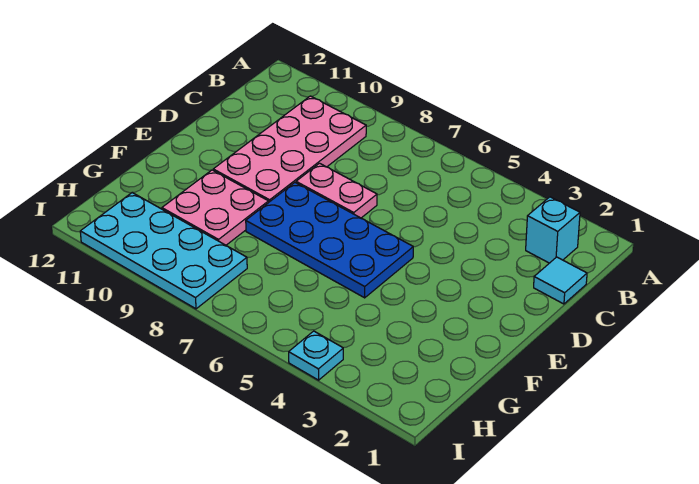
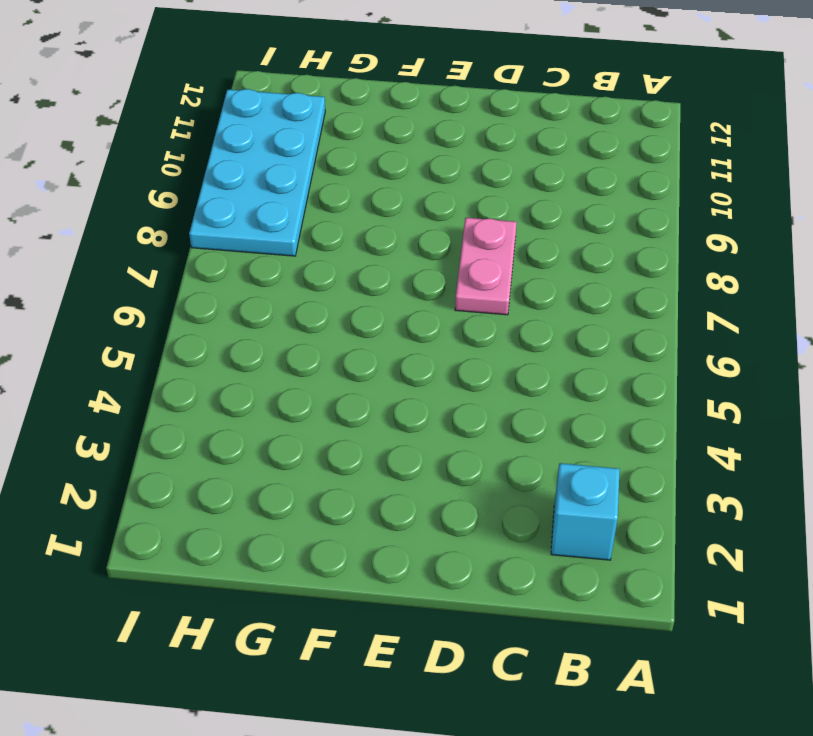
none -> pink plate B9:E10 level 1
none -> cyan tile C1 level 1

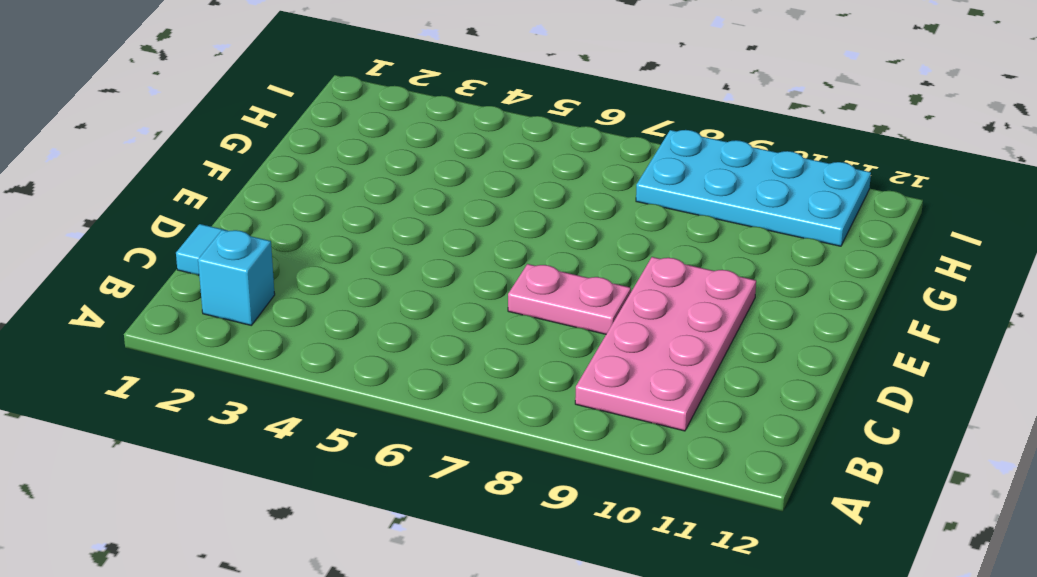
none -> blue plate E5:F8 level 1
none -> pink plate F9:G10 level 1

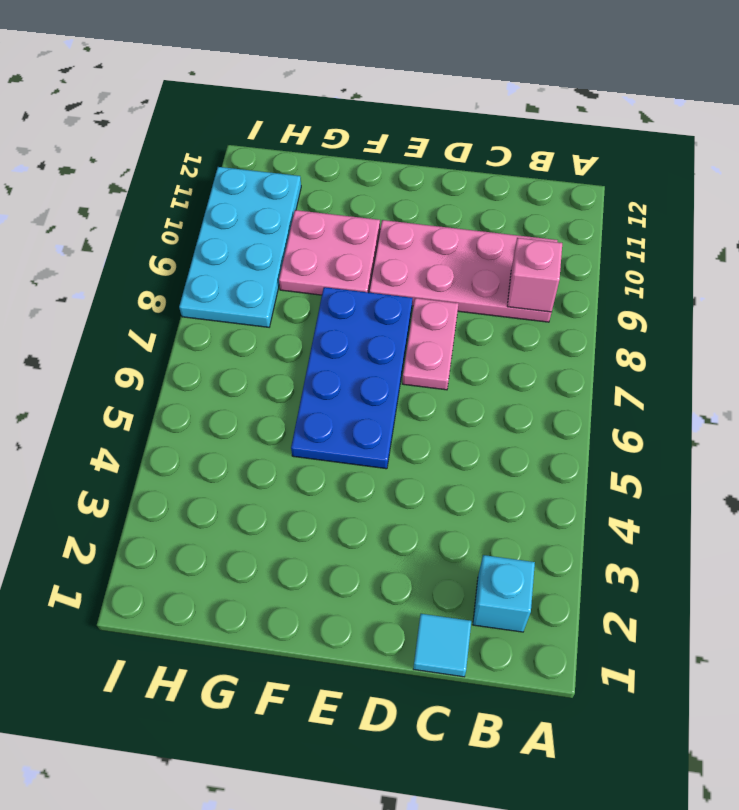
pink brick B9 level 2 -> none
none -> cyan plate I4 level 1

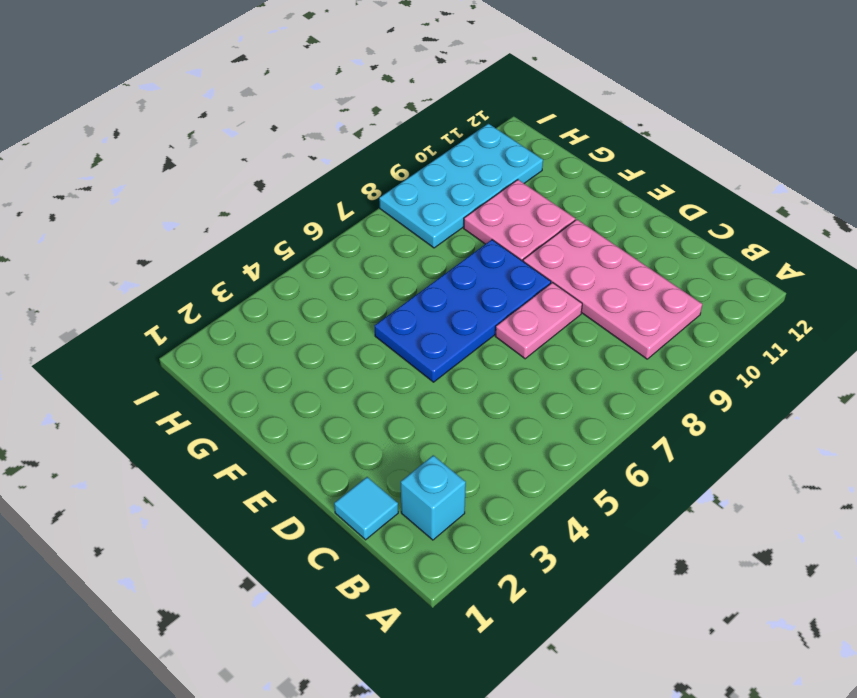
none -> cyan plate I4 level 1

